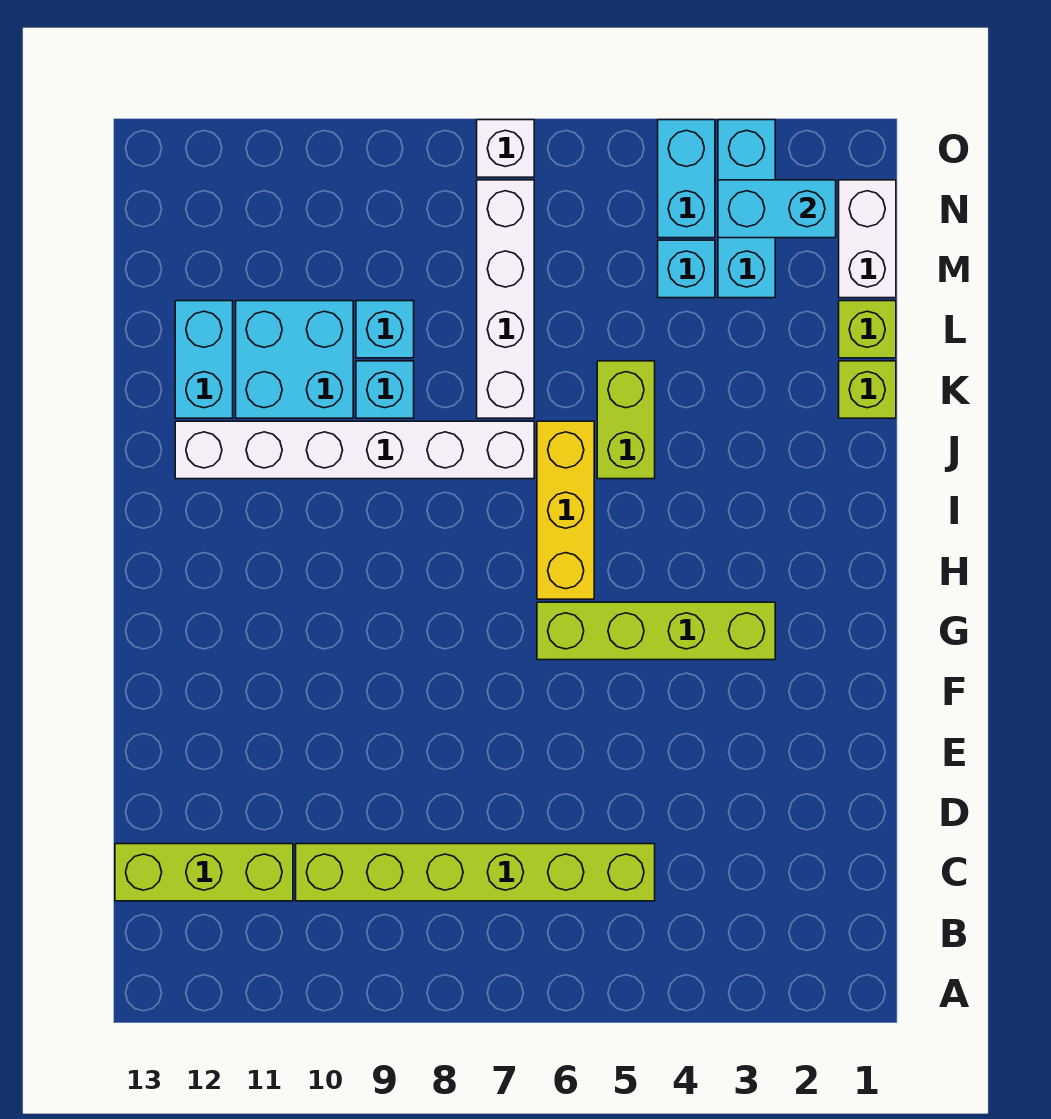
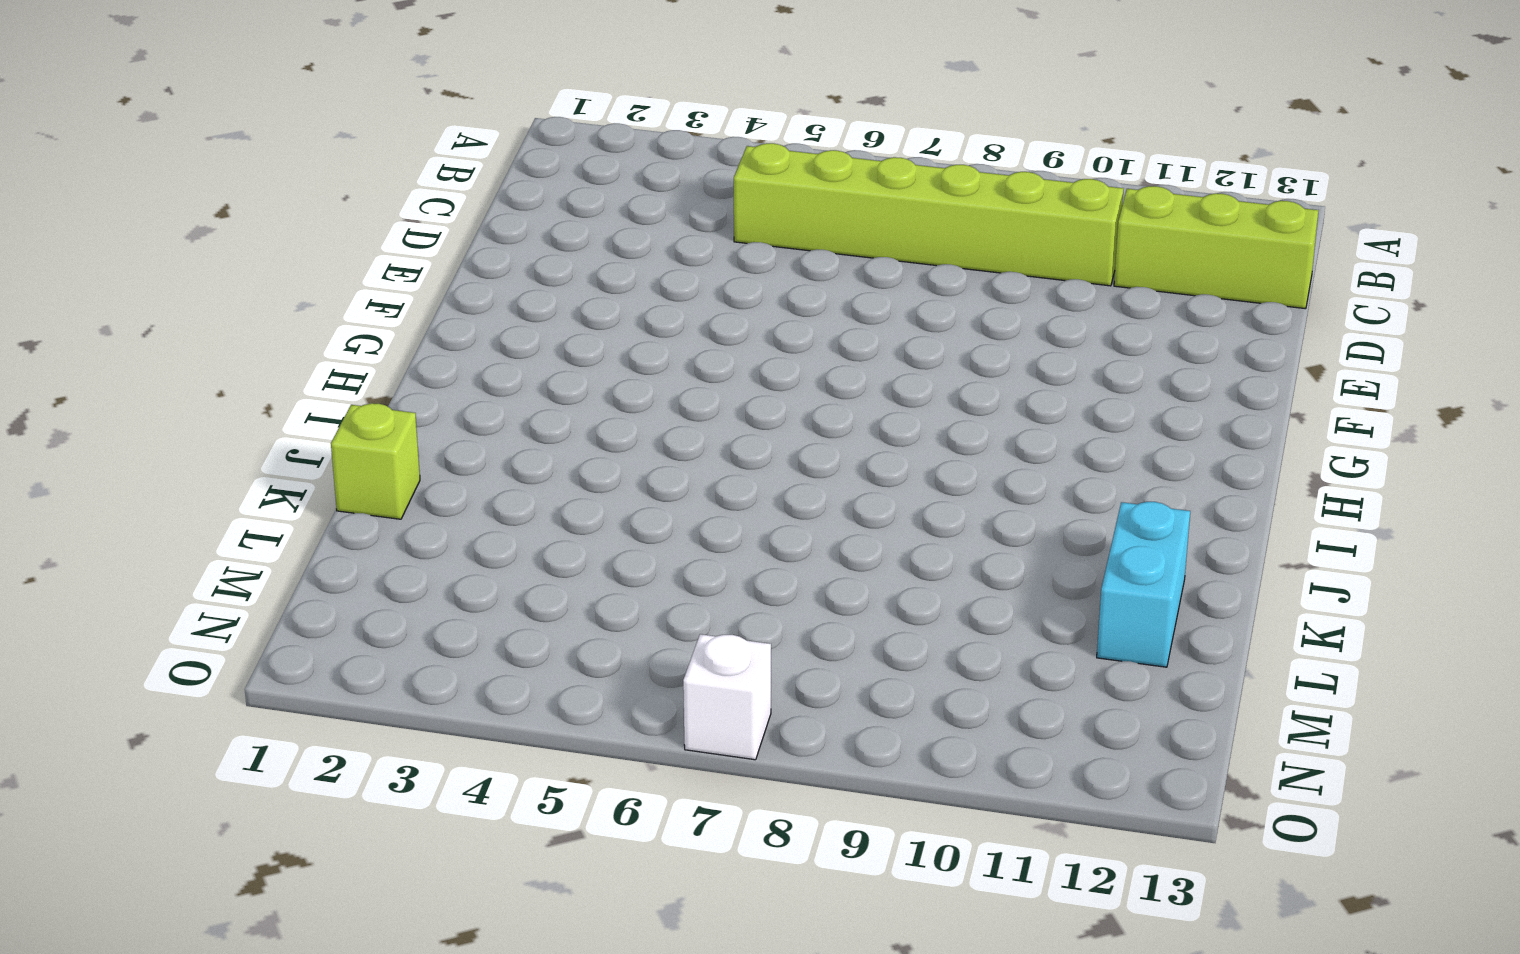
none -> lime brick G3:G6 level 1
none -> yellow brick H6:J6 level 1
none -> lime brick J5:K5 level 1

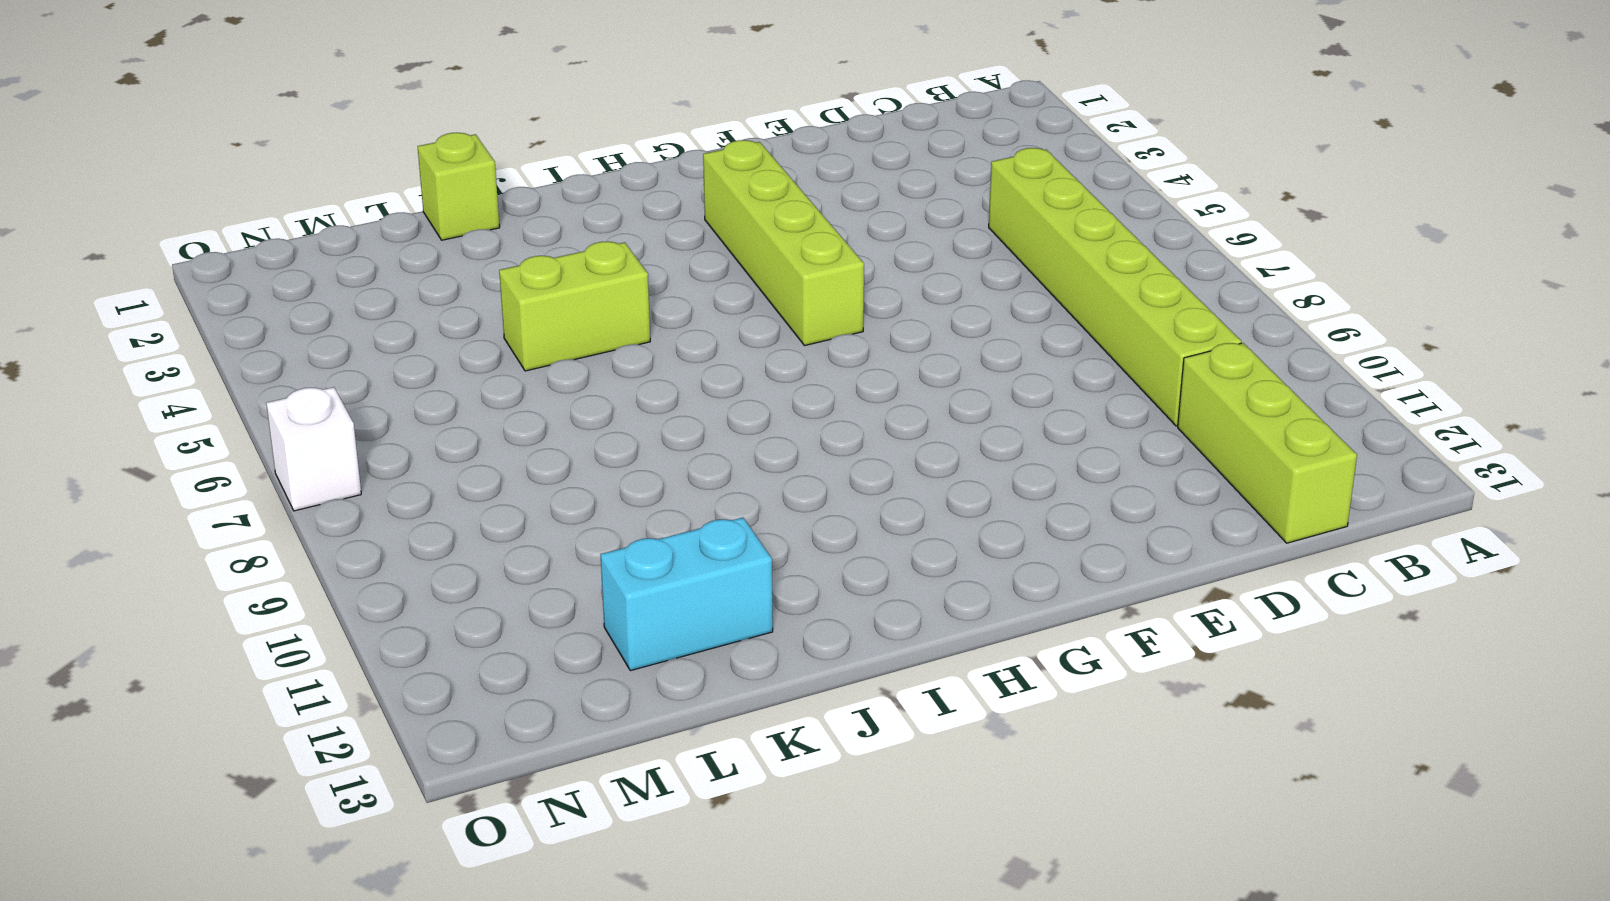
none -> yellow brick H6:J6 level 1
none -> white brick J7:J12 level 1
none -> white brick K7:N7 level 1

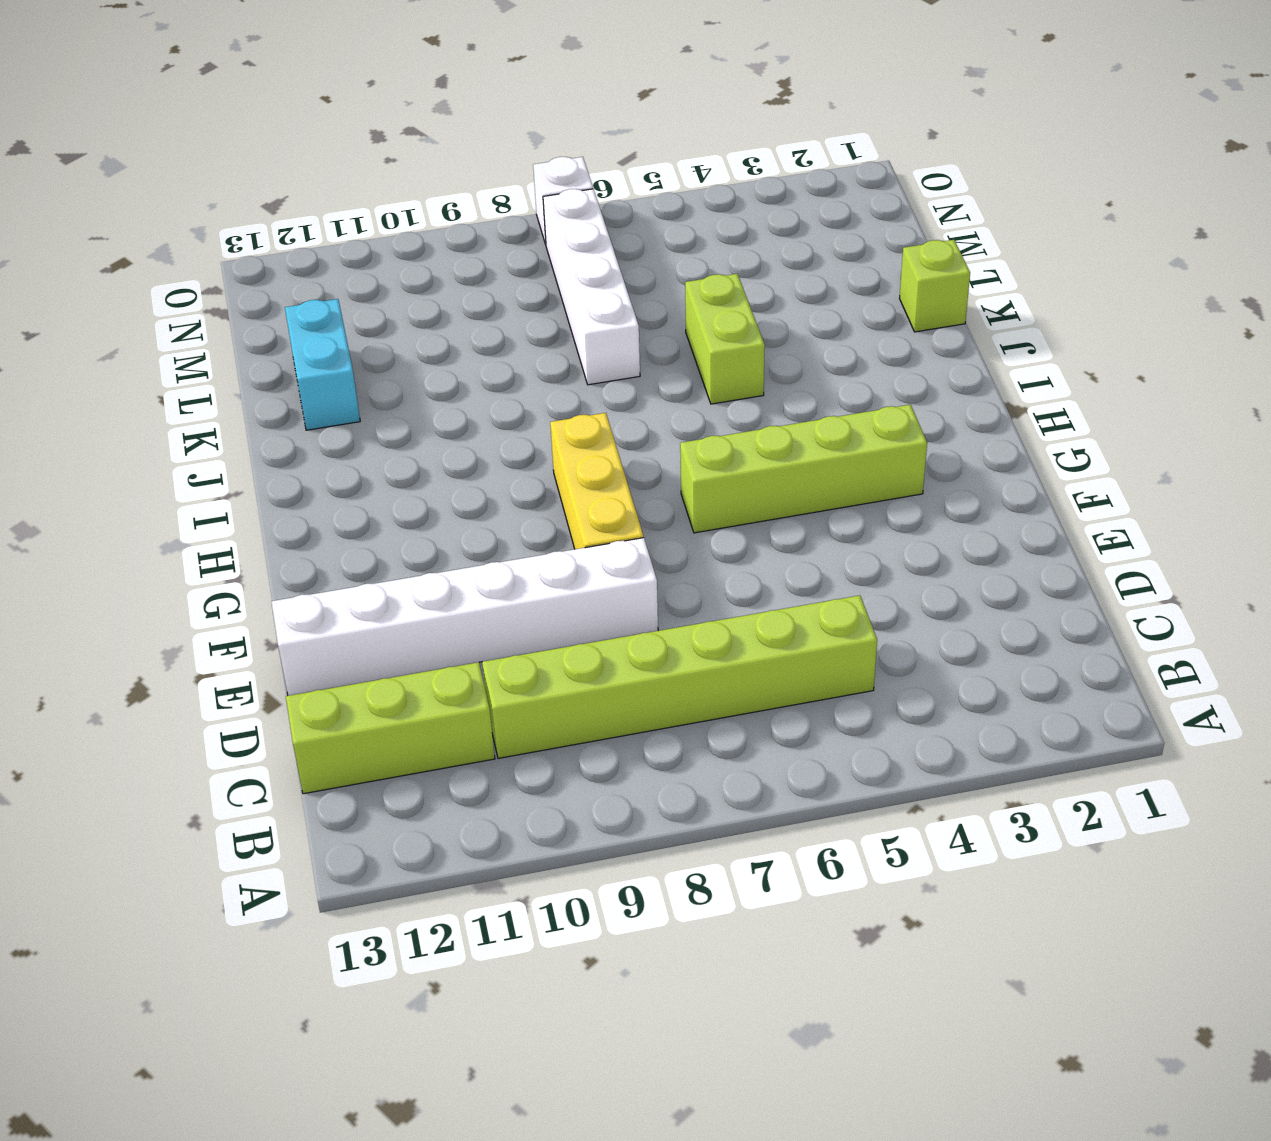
white brick E8:E13 level 1 -> white brick J7:J12 level 1
yellow brick F8:H8 level 1 -> yellow brick H6:J6 level 1
none -> cyan brick K9 level 1
none -> cyan brick K10:L11 level 1
none -> lime brick L1 level 1

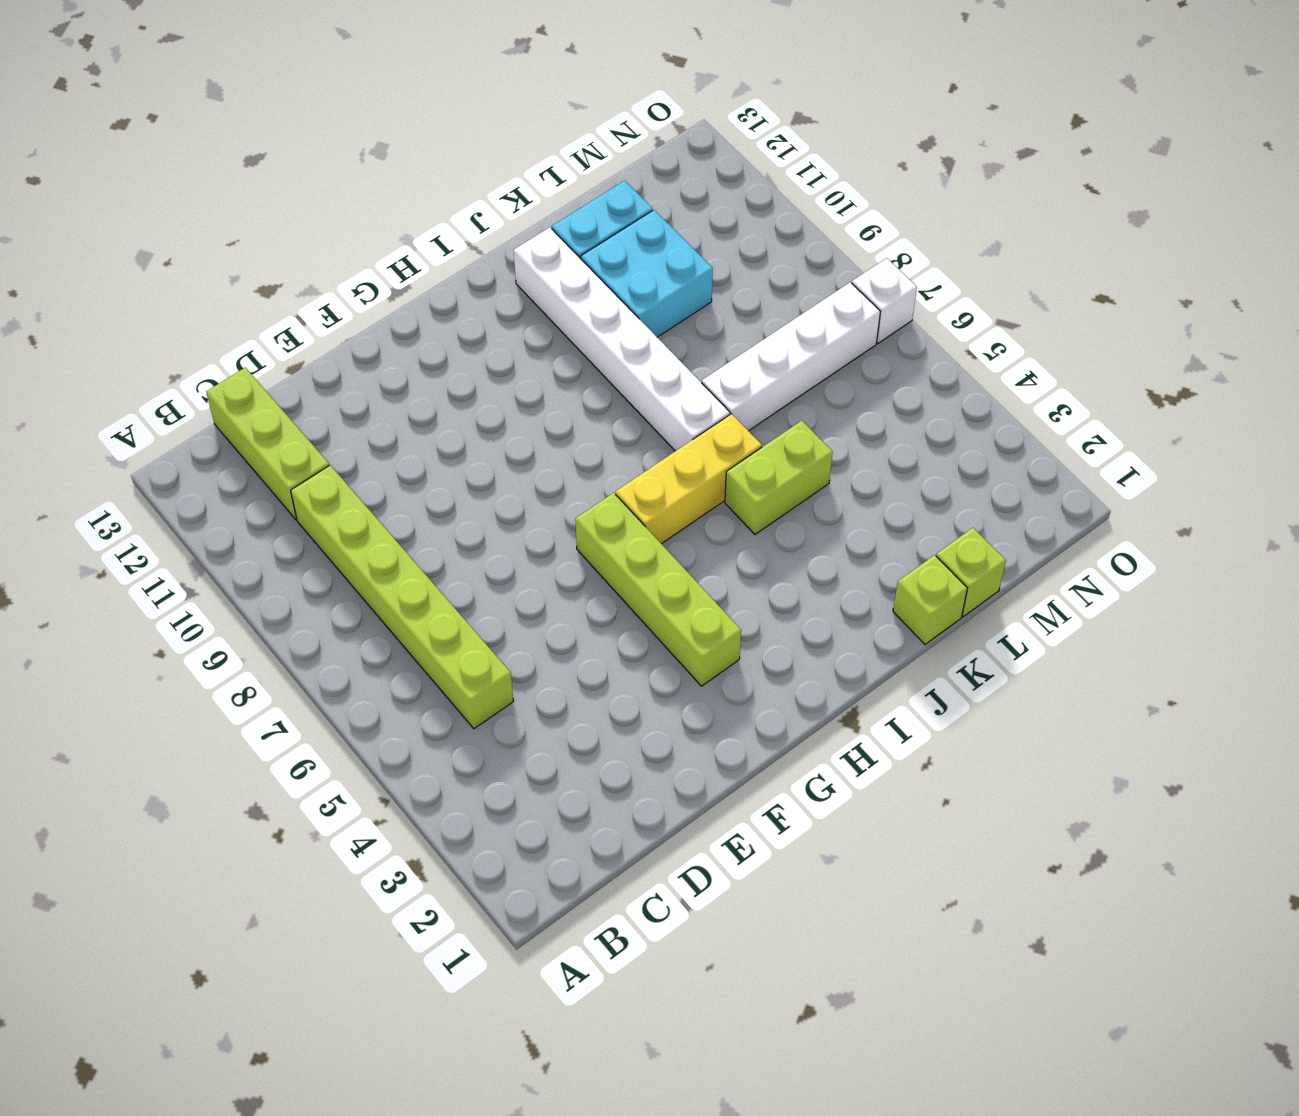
none -> cyan brick K9 level 1
none -> cyan brick L9 level 1
none -> white brick M1:N1 level 1

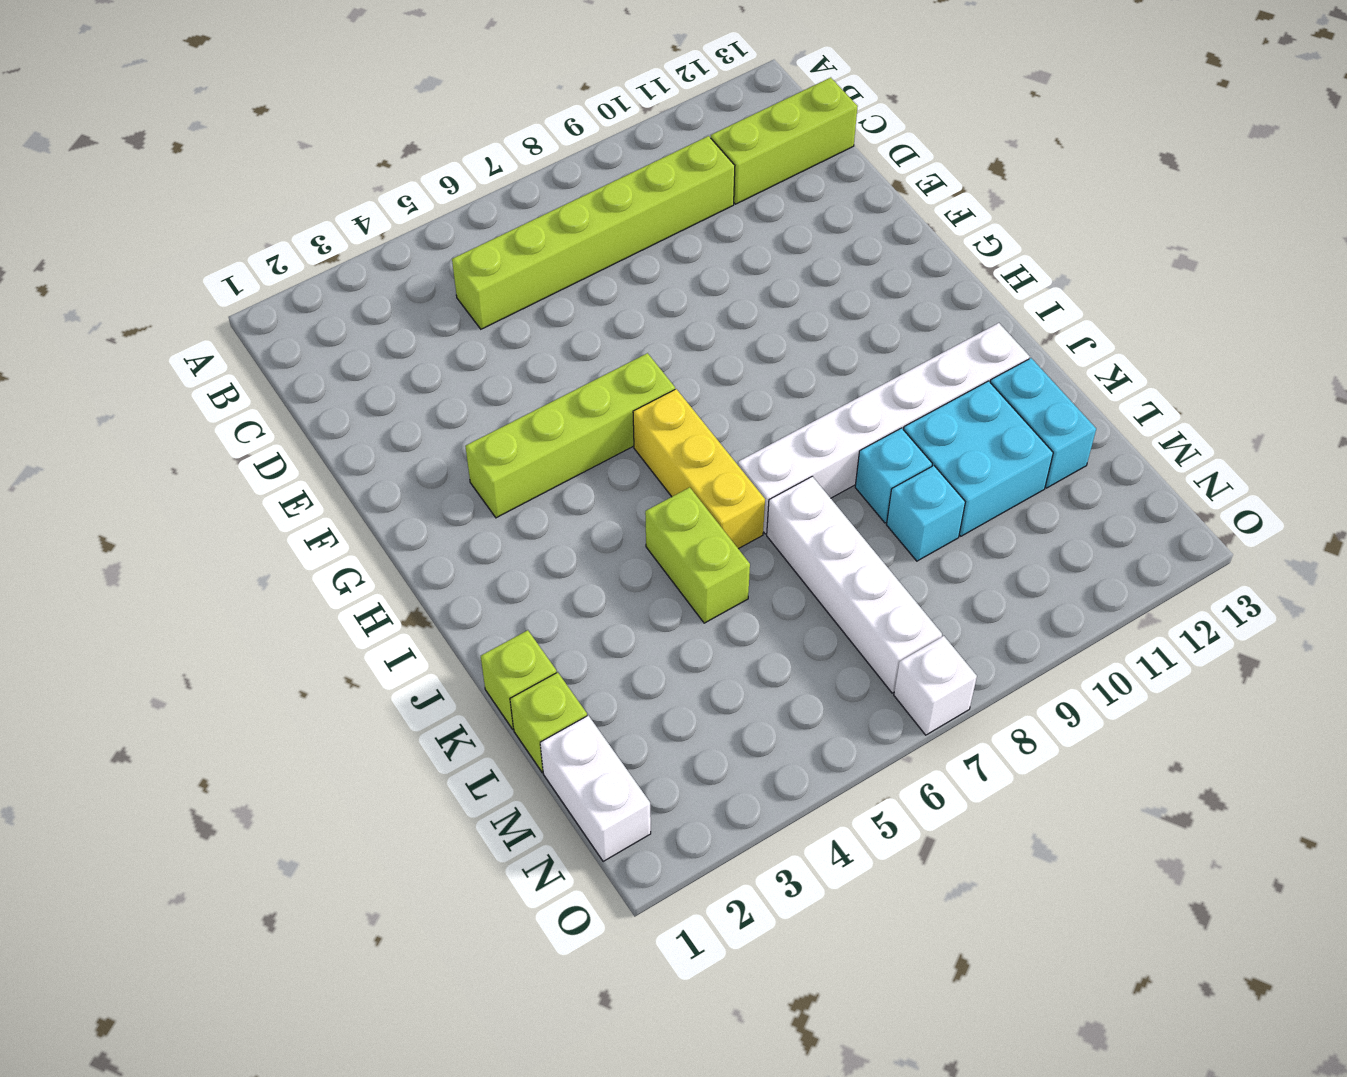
none -> cyan brick M3:O3 level 1
none -> cyan brick M4 level 1
none -> cyan brick N4:O4 level 1

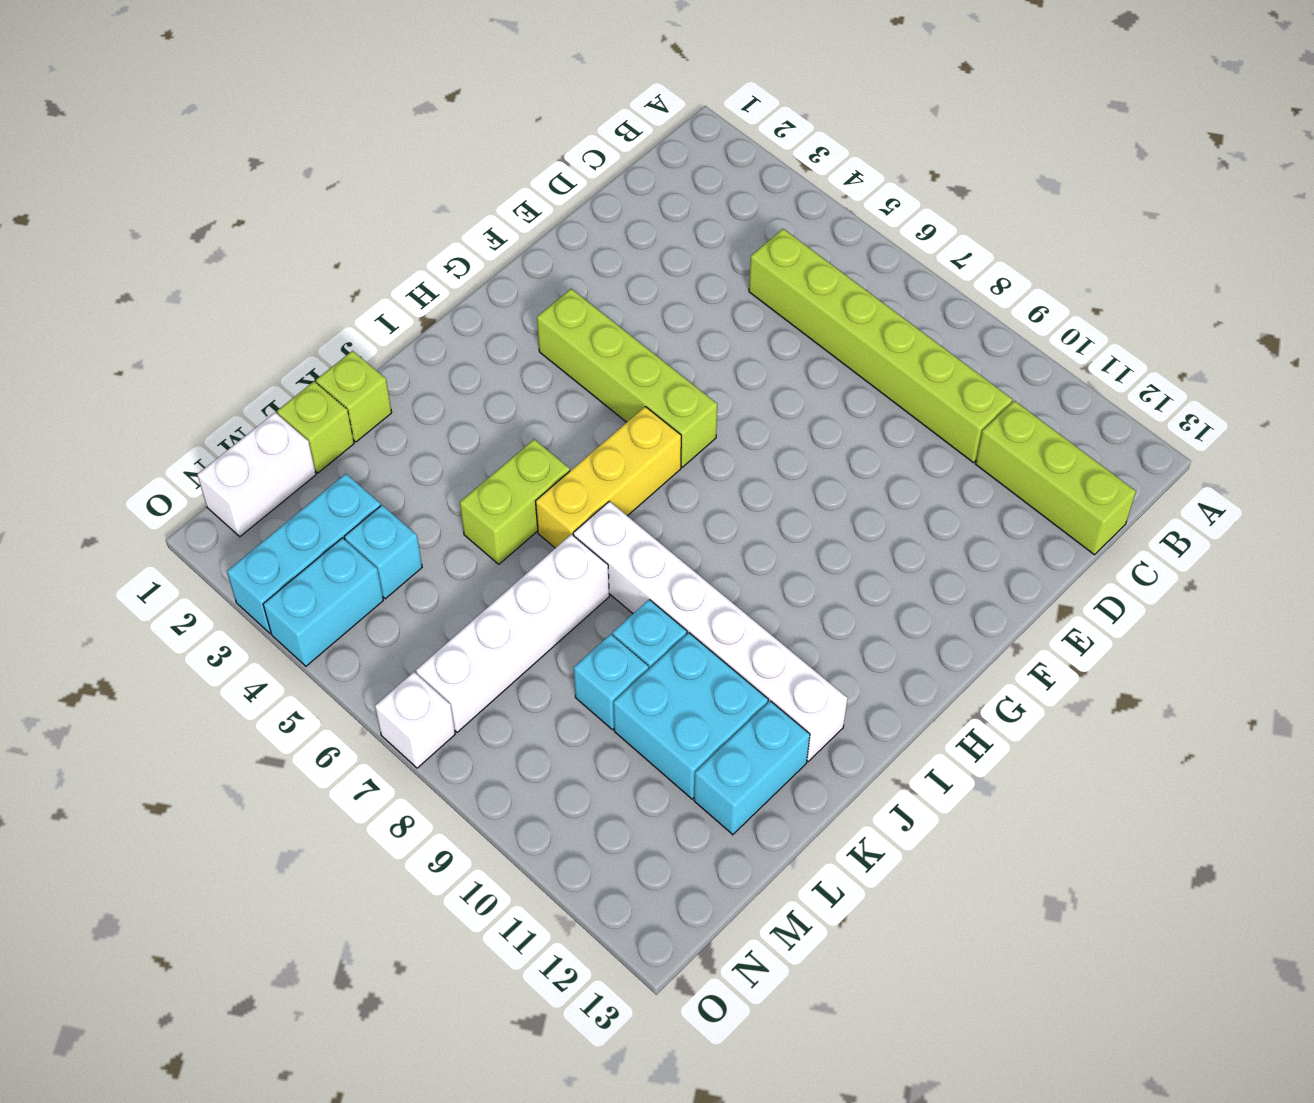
none -> cyan brick N2:N3 level 2

